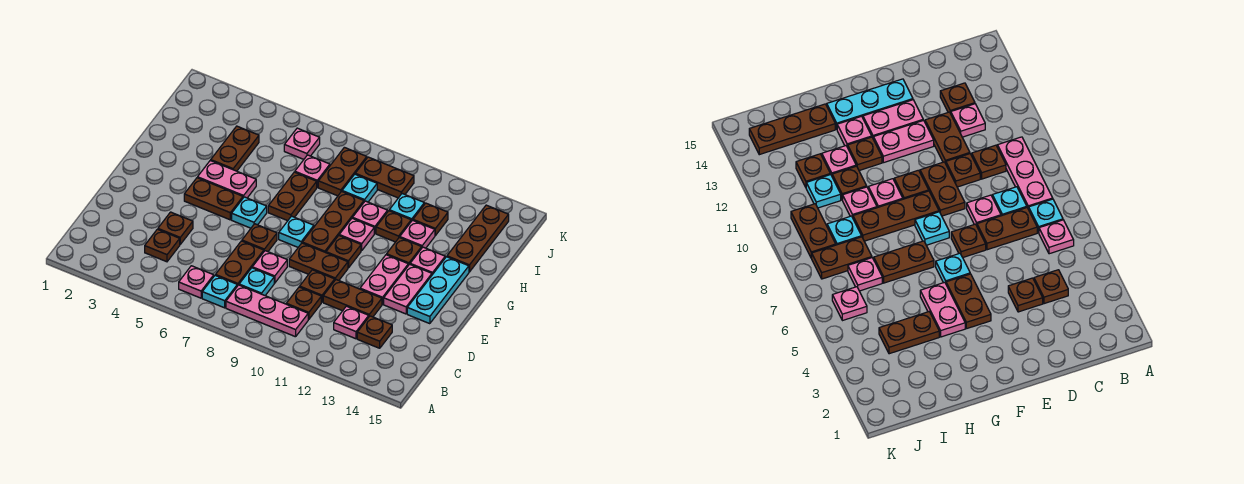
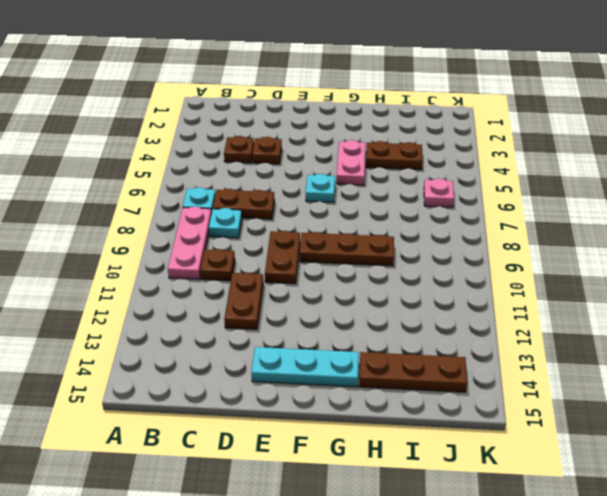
none -> pink plate B6 level 1
none -> pink plate C12 level 1
none -> brown plate C13 level 1
none -> pink plate D8 level 1

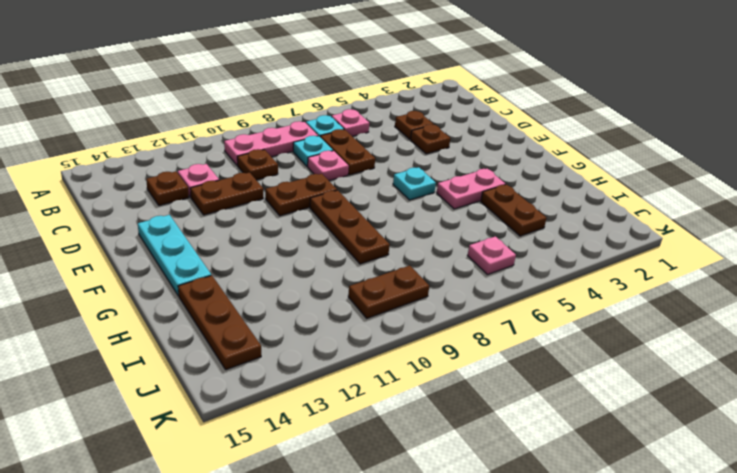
none -> brown plate D10 level 1
none -> brown plate E7 level 1
none -> pink plate E12:F12 level 1
none -> pink plate E13:F13 level 1

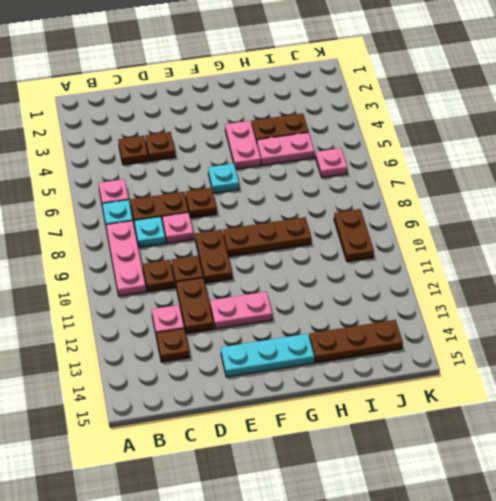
pink plate H5:I5 level 1 -> pink plate E13:F13 level 1
none -> brown plate F4:F5 level 1
none -> cyan plate F8 level 1
none -> brown plate F10 level 1
none -> brown plate G7:H7 level 1

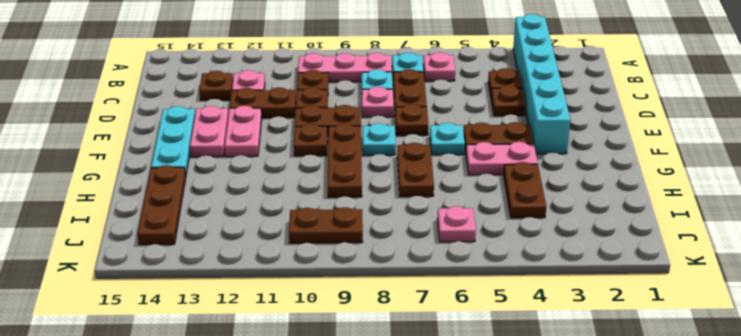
cyan brick A3:F3 level 1 -> none
none -> pink plate G10 level 1
none -> brown plate G12 level 1
none -> pink plate G13 level 1
none -> pink plate H10 level 1

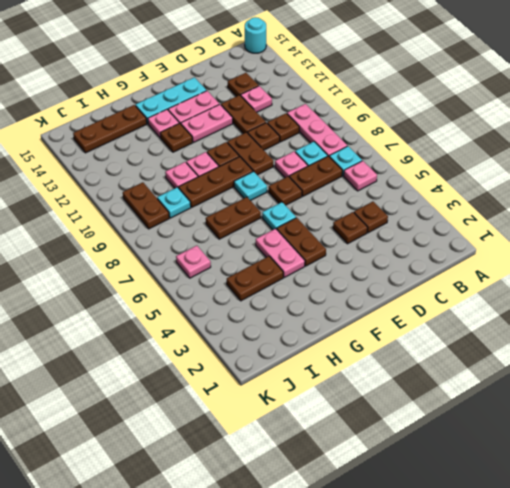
cyan round brick A15 level 1 -> none
none -> brown plate H11 level 1
none -> pink plate H12 level 1
none -> pink plate I7 level 1
none -> brown plate I8:J8 level 1

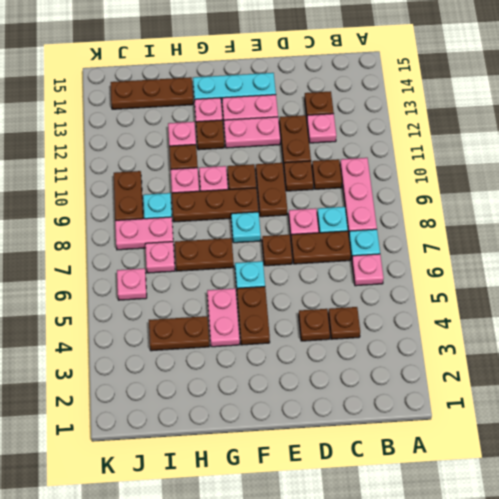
pink plate I8:J8 level 1 -> brown plate I8:J8 level 1
none -> cyan plate I11 level 1
none -> brown plate I12 level 1

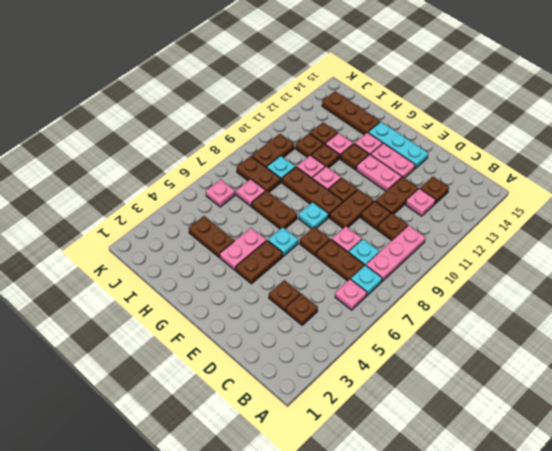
brown plate I11 level 1 -> cyan plate I11 level 1

